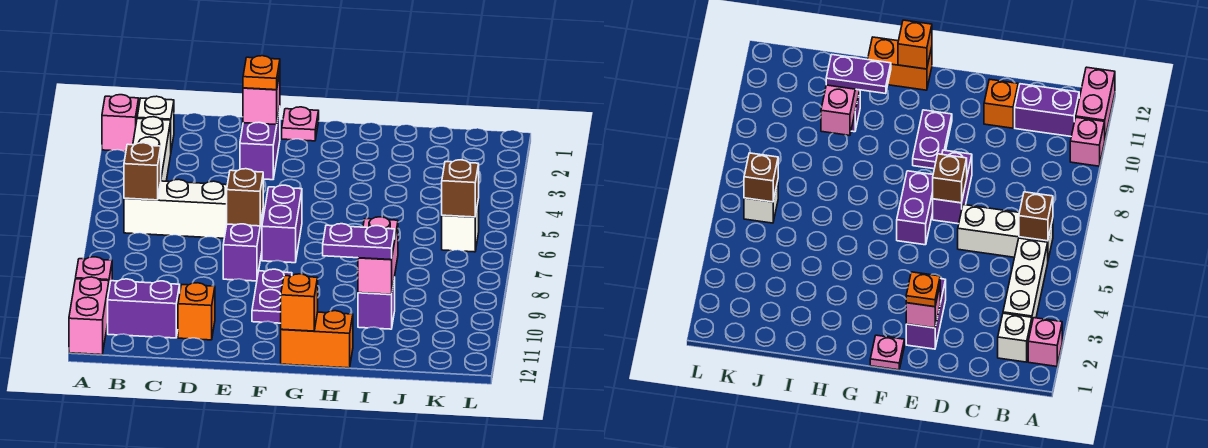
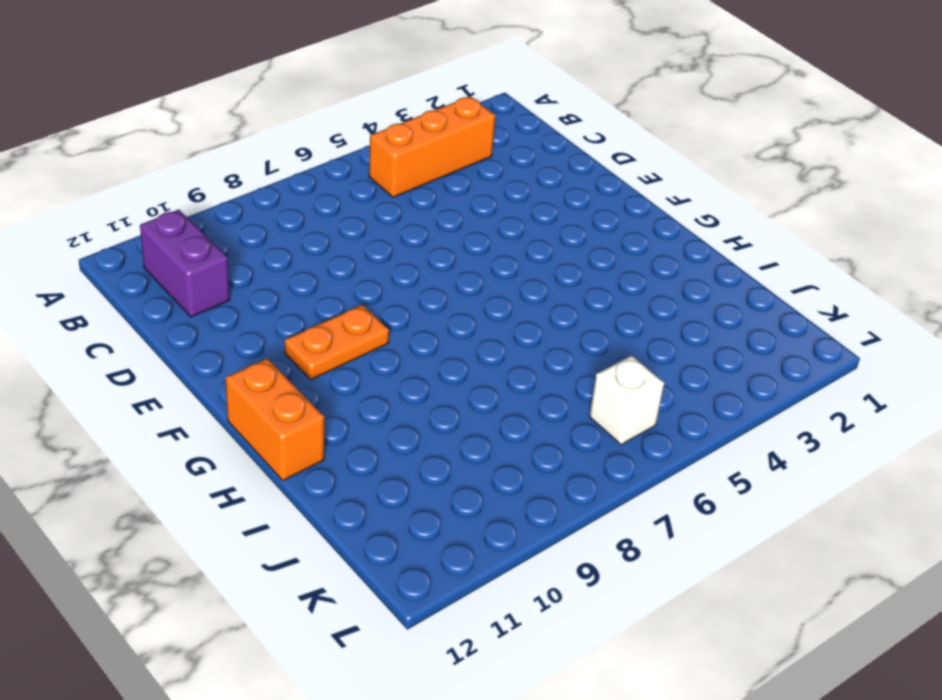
orange brick B3:B5 level 1 -> white brick B3:B5 level 1
orange plate F9:F10 level 1 -> purple plate F9:F10 level 1
none -> pink brick A2 level 1
none -> pink brick A10 level 1
none -> pink brick A11:A12 level 1

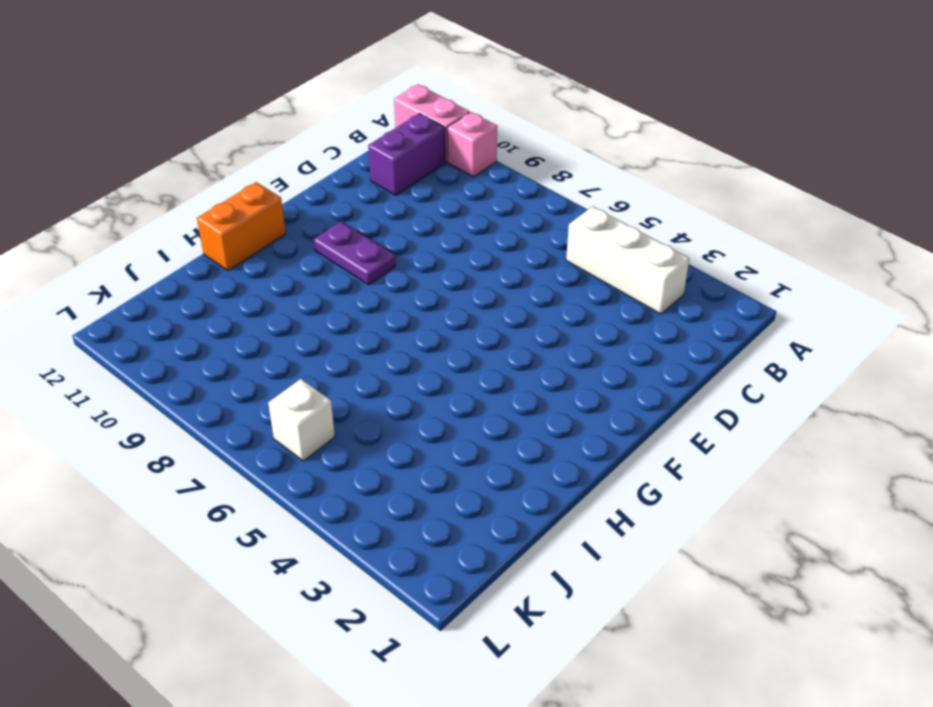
none -> pink brick A2 level 1
none -> white brick B2 level 1
none -> white brick B6:D6 level 1

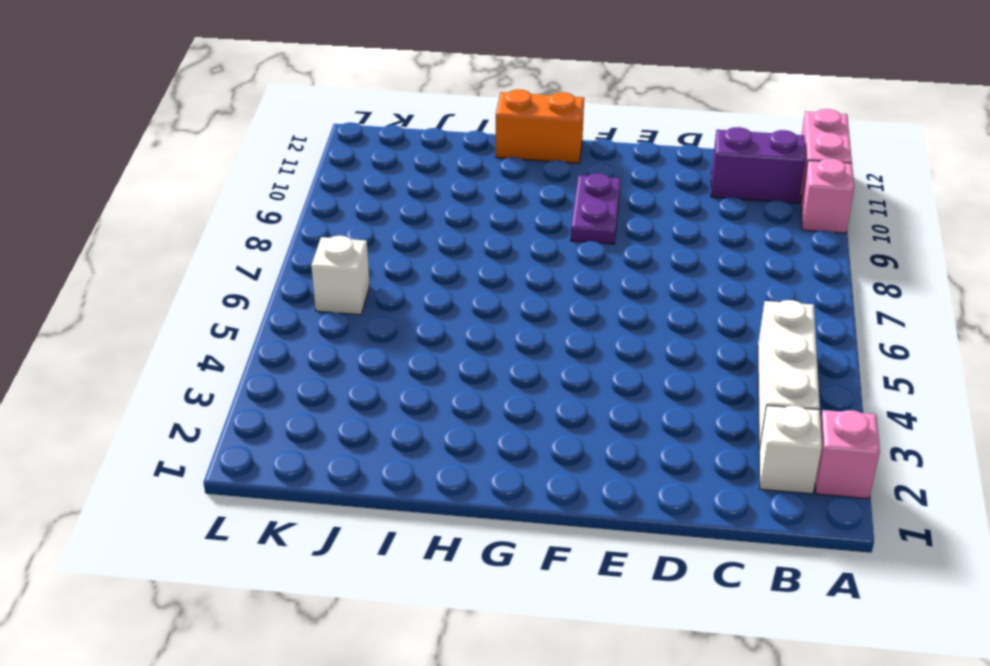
none -> white brick B6:D6 level 1
none -> orange brick D11 level 1
none -> purple brick E2:E3 level 1

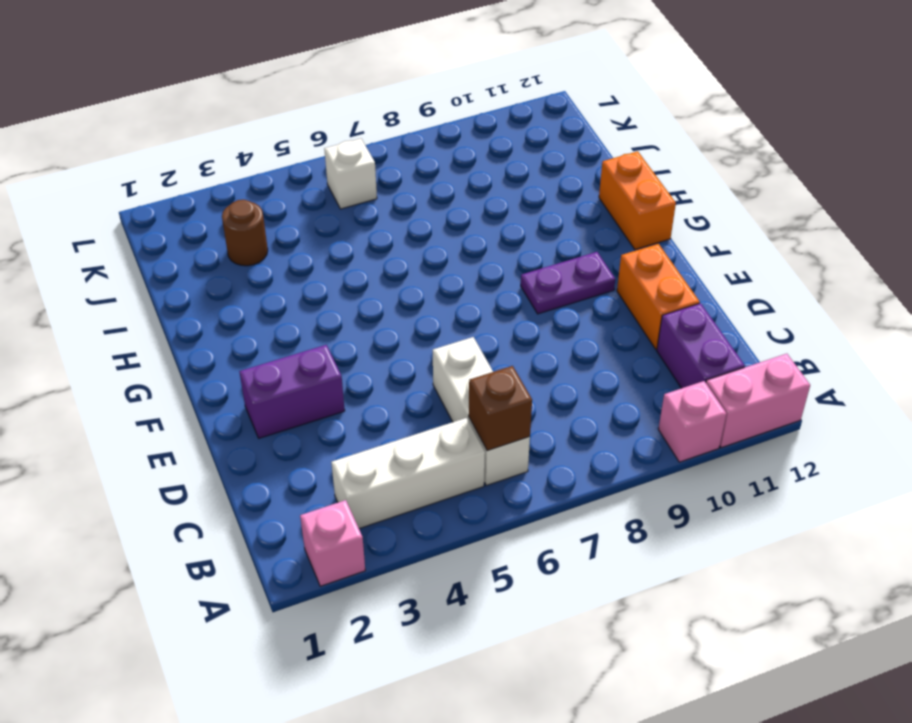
orange brick D11:E11 level 1 -> orange brick D11 level 1
brown round brick J3 level 1 -> none
none -> white brick B2 level 1
none -> purple brick E7:E8 level 1
none -> pink plate F1 level 1

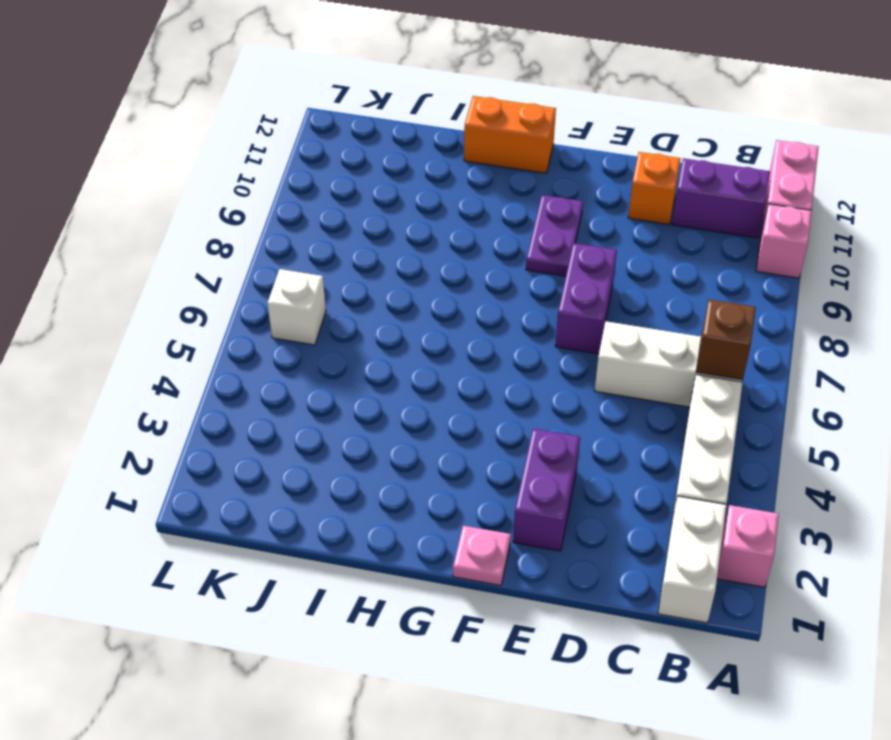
white brick B1:B2 level 1 -> white brick B2 level 1
none -> purple brick F6:F7 level 1
none -> purple brick I10 level 1
none -> pink brick E2 level 2

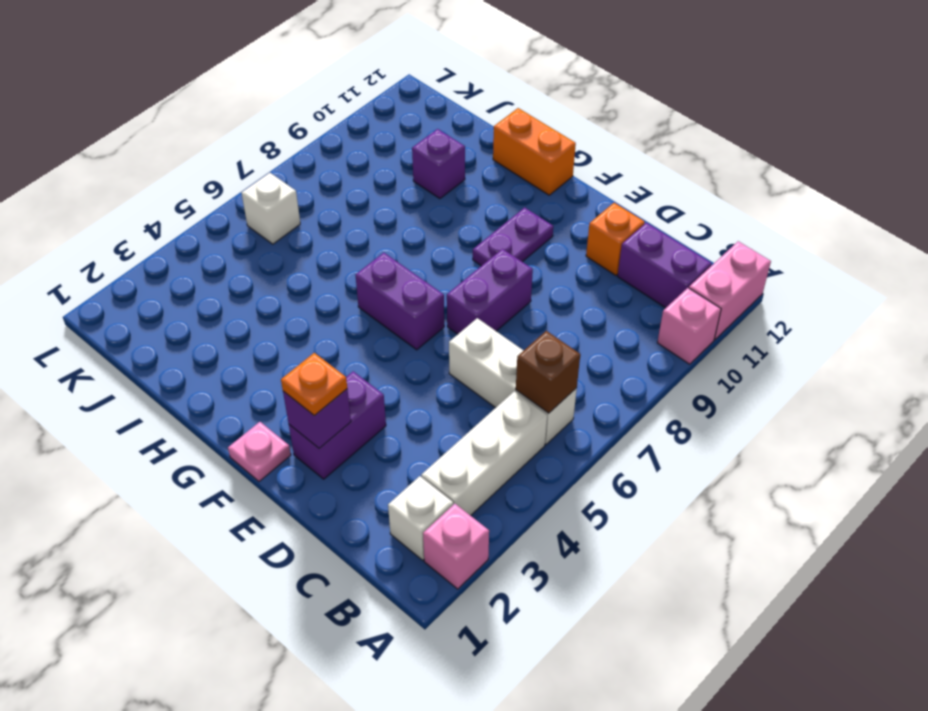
purple brick E2 level 2 -> pink brick E2 level 2
purple brick F6:G6 level 1 -> purple brick F6:F7 level 1
none -> brown brick E7 level 2
none -> orange brick G12 level 2
none -> pink brick I9:I10 level 2

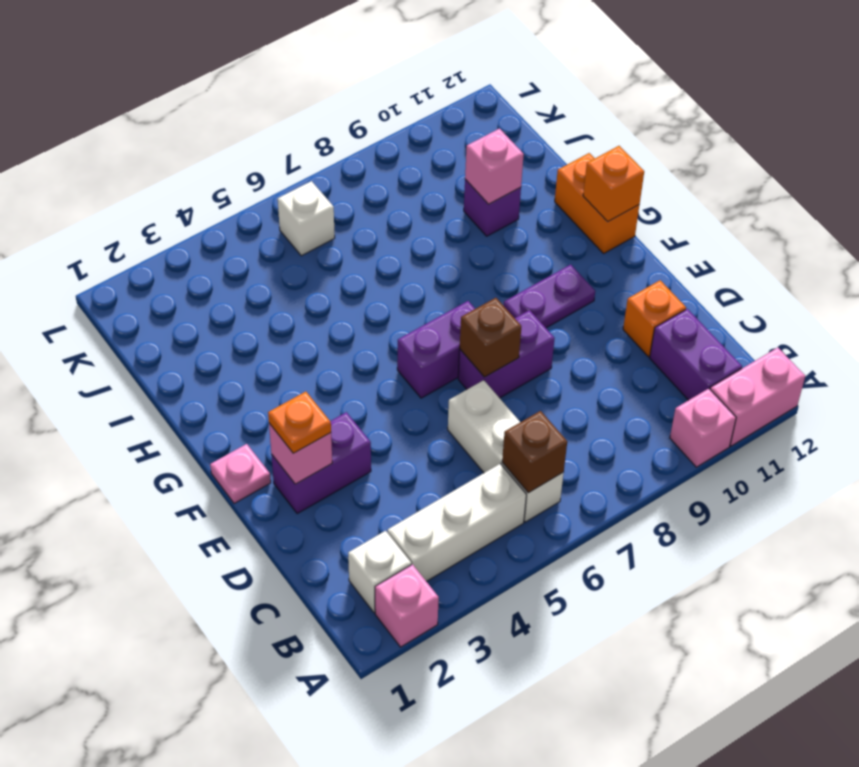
pink brick I10 level 2 -> pink brick I9:I10 level 2
none -> brown brick K6 level 2
none -> purple plate H10:I10 level 3

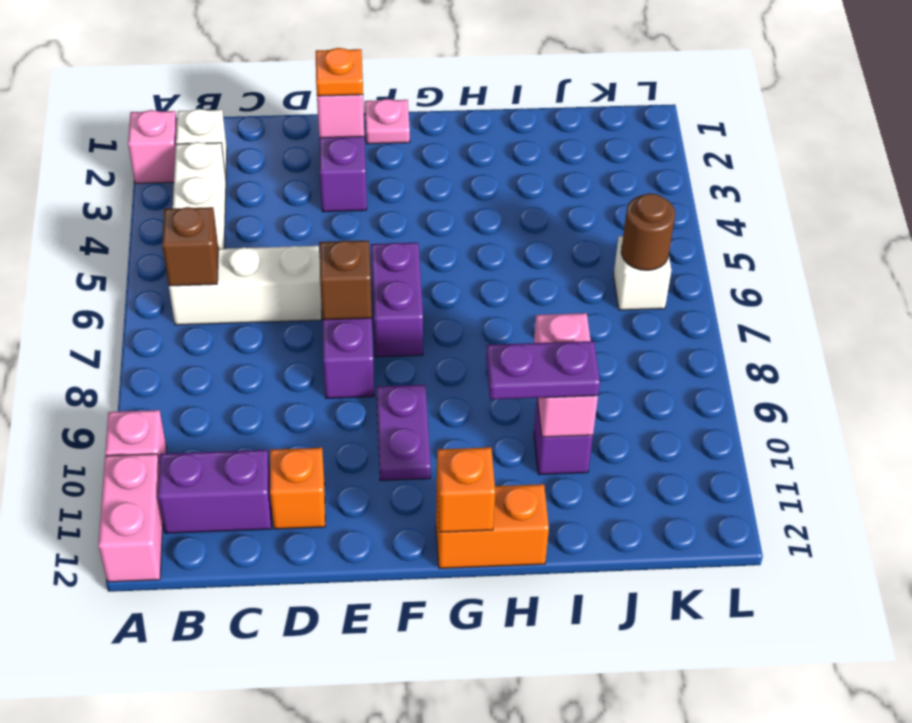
brown round brick K6 level 2 -> brown brick K6 level 2

